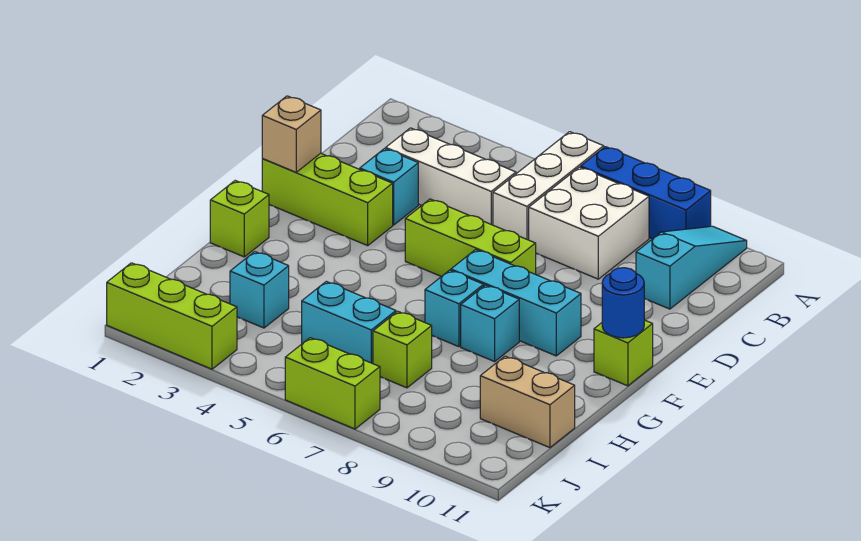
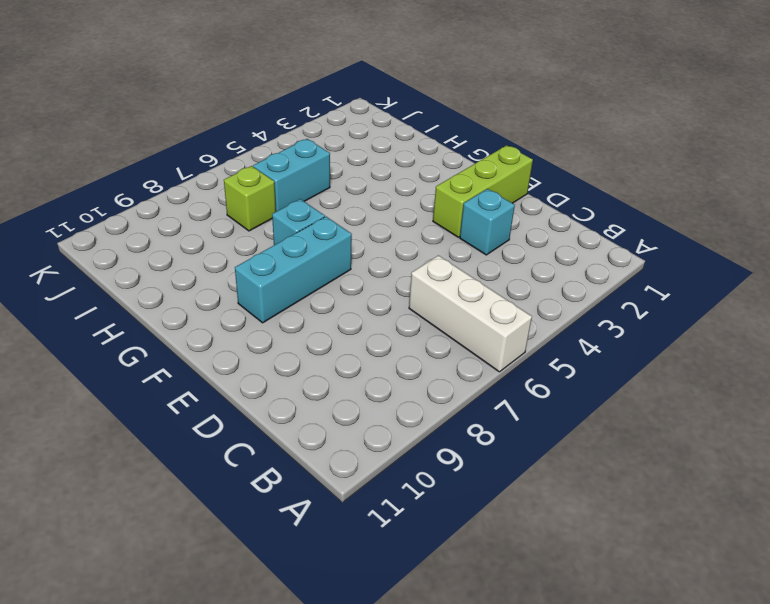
none -> blue brick A7:A9 level 1
none -> cyan slope A10:C10 level 1 top C
none -> white brick B7:C8 level 1

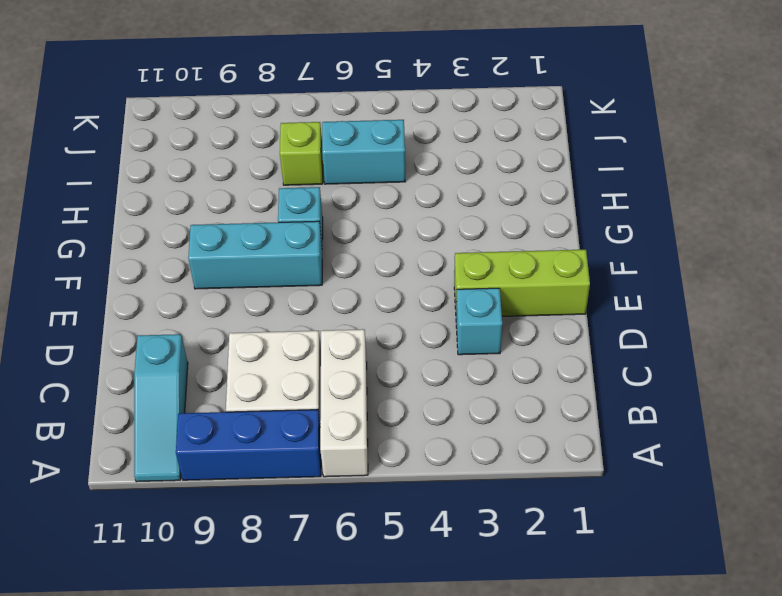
none -> white brick C3:C5 level 1
none -> lime brick E5:E7 level 1
none -> lime brick F11 level 1

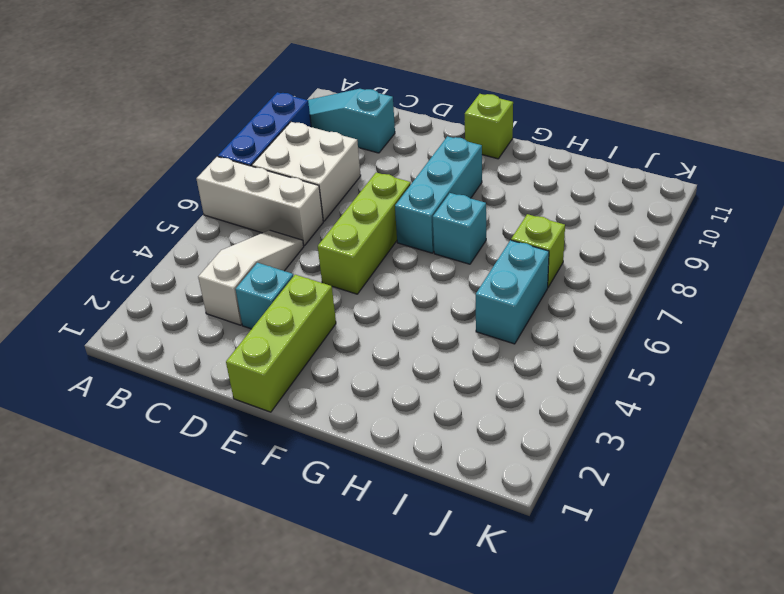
white slope C3:C5 level 1 top 3 -> white brick C3:C5 level 1
none -> lime brick G1 level 1
none -> cyan brick G8 level 1
none -> cyan brick I3 level 1

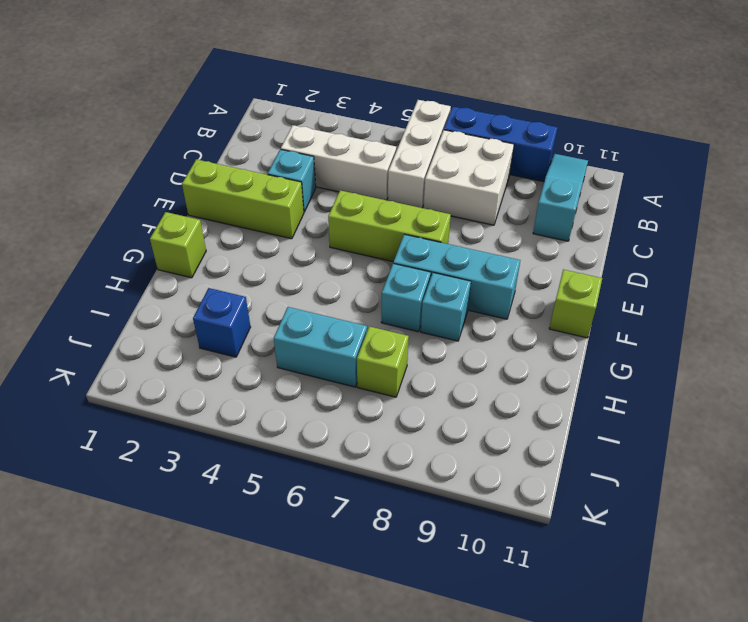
blue brick I3 level 1 -> cyan brick I3 level 1
none -> tan brick I10:I11 level 1
none -> lime brick K1:K3 level 1
none -> lime brick K6:K7 level 1

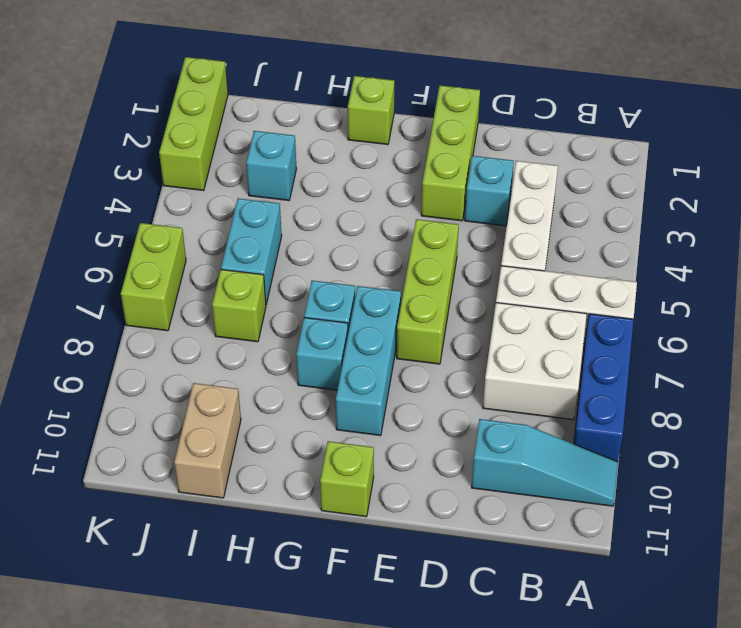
none -> tan brick E1 level 2
none -> blue round brick F11 level 2

